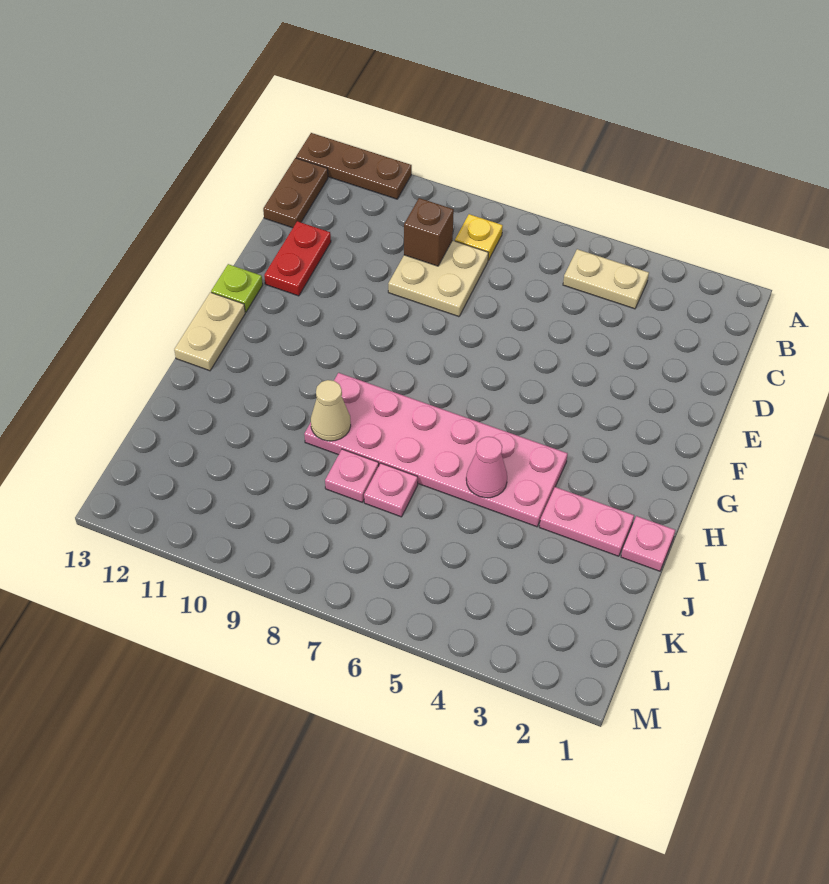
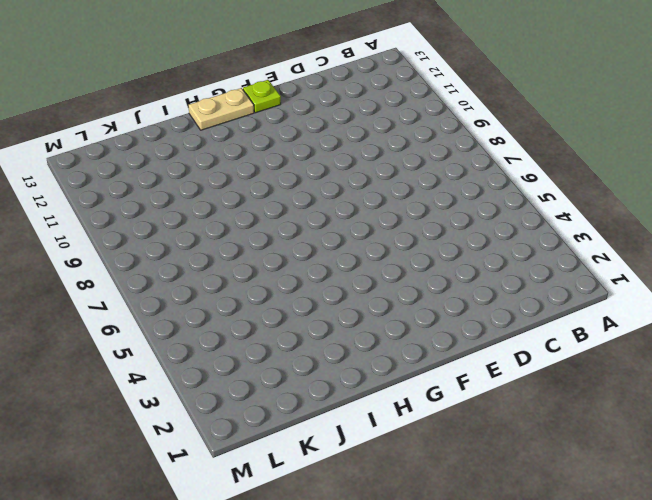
none -> brown plate A11:A13 level 1
none -> tan plate B4:B5 level 1
none -> yellow plate B8 level 1

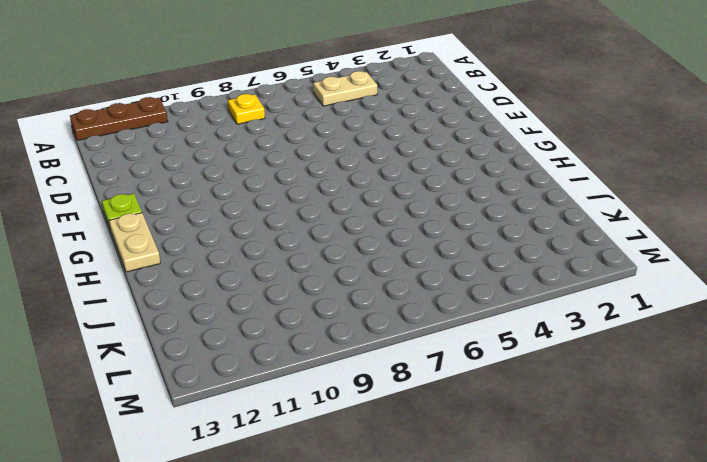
none -> brown plate B13:C13 level 1
none -> tan plate C8:D9 level 1
none -> red plate D12:E12 level 1

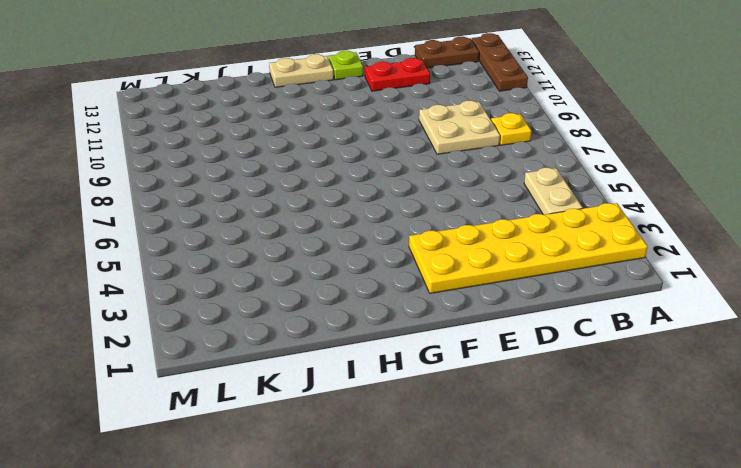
yellow plate A2:F3 level 1 -> none
none -> pink plate H4:I9 level 1
none -> pink plate I1 level 1
none -> pink plate I2:I3 level 1

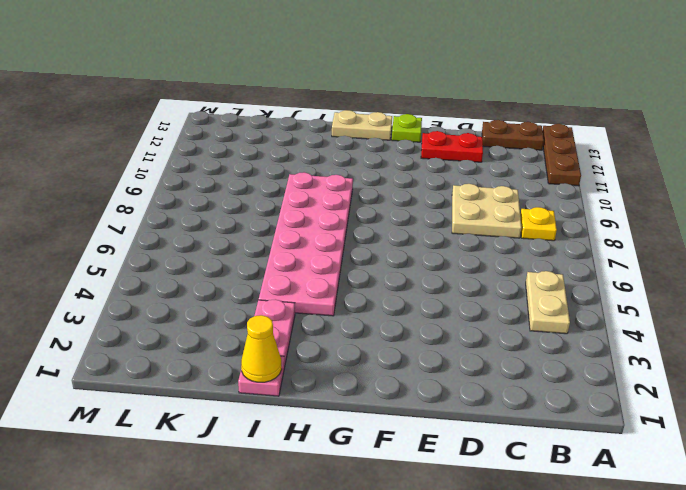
yellow cone I1 level 2 -> none
none -> pink plate J7 level 1
none -> pink plate J8 level 1
none -> brown brick C9 level 2

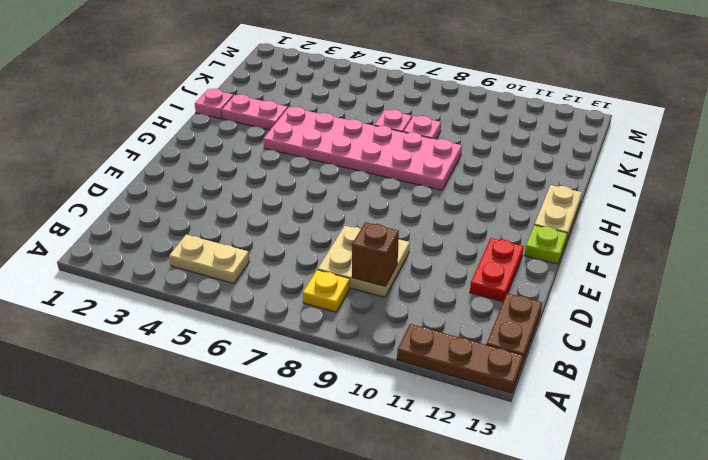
none -> pink cone I5 level 2
none -> tan cone I9 level 2

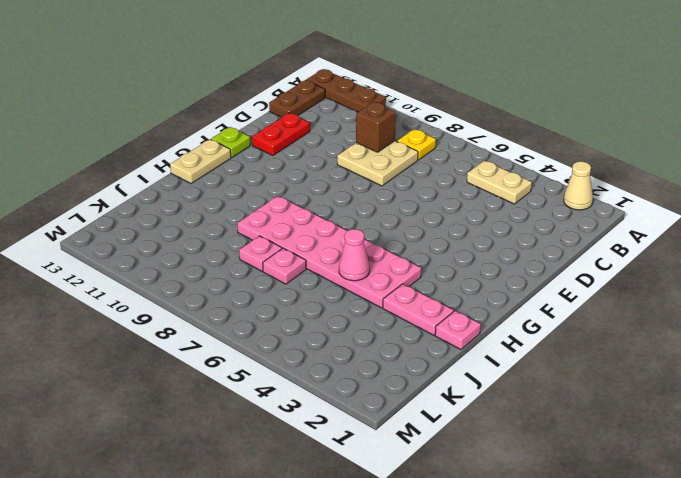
tan cone A2 level 1 -> tan cone I9 level 2

